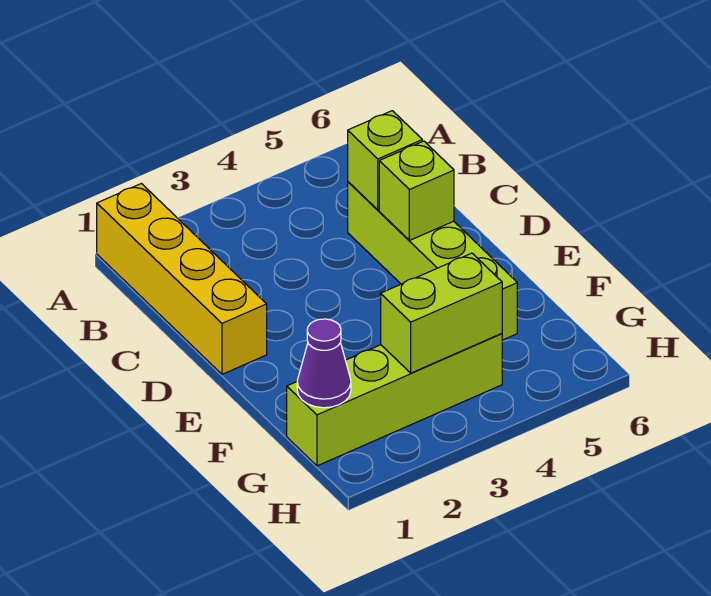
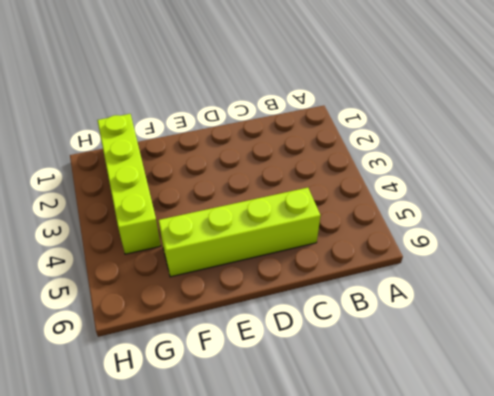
none -> yellow brick A1:D1 level 1
none -> lime brick C5 level 2

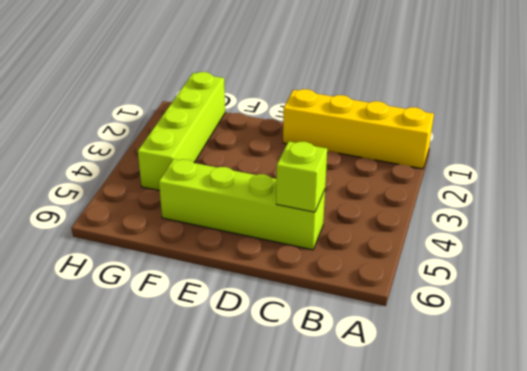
none -> lime brick D5 level 2
none -> purple cone G1 level 2

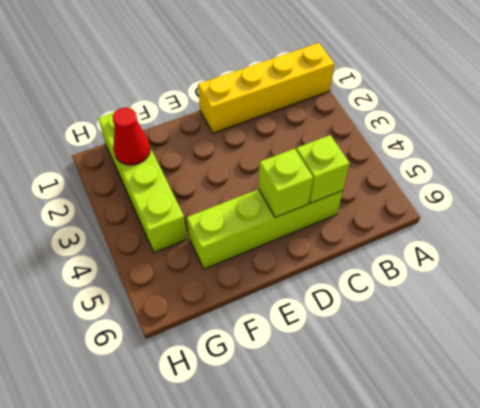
red cone G2 level 2 -> none
none -> purple cone G1 level 2
none -> lime brick G3:G4 level 2

